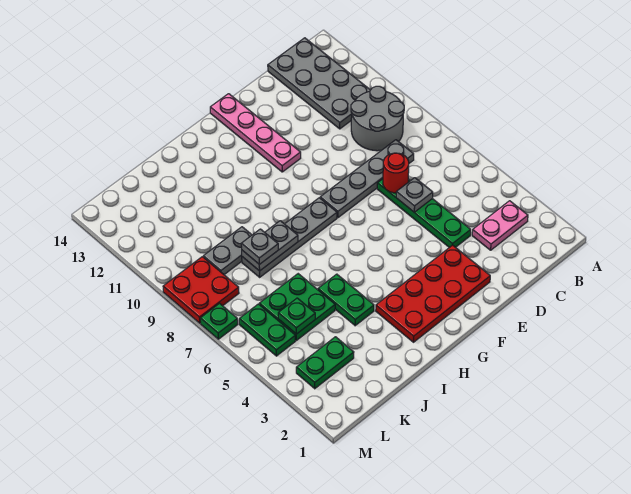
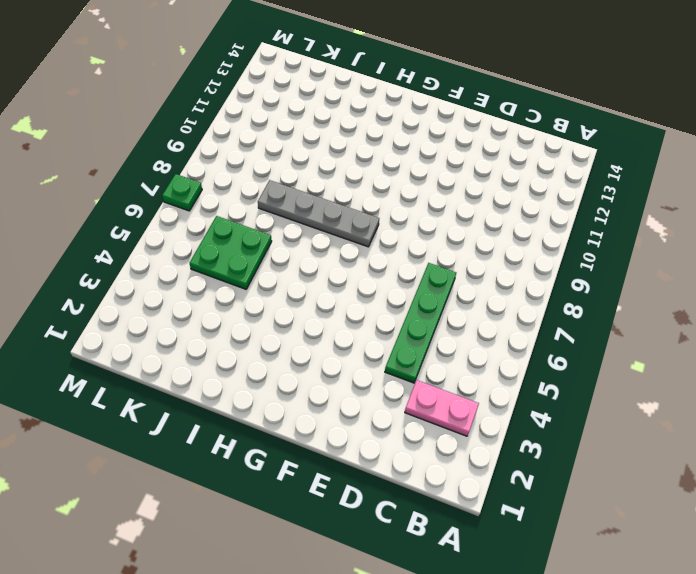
none -> grey round brick B9:C10 level 1
none -> grey plate B11:C14 level 1
none -> grey plate C8:F8 level 1

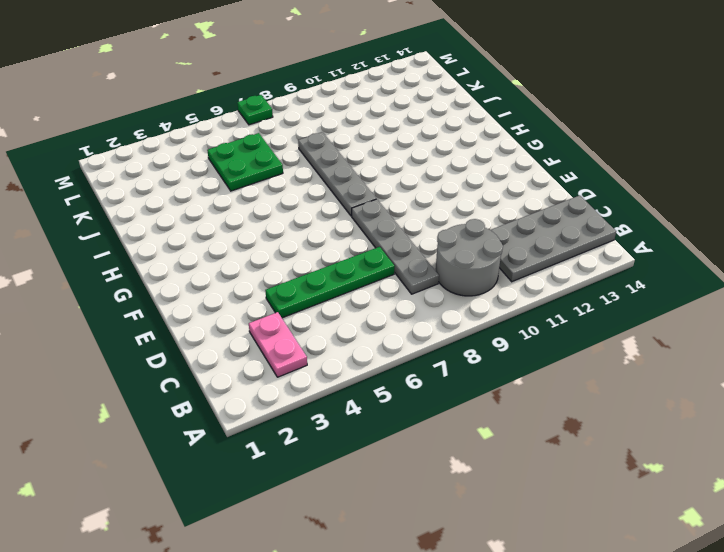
none -> red plate E2:H3 level 1
none -> pink plate F11:F14 level 1
none -> green plate I4:I5 level 1

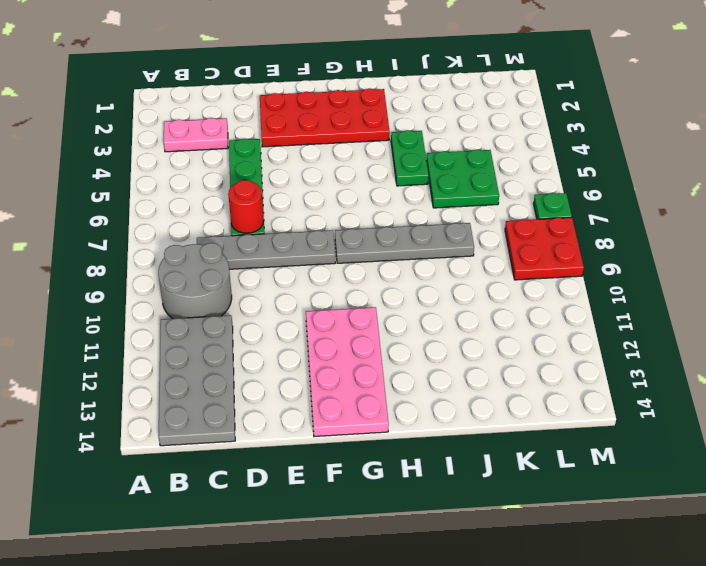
pink plate F11:G14 level 1 -> pink plate F11:F14 level 1
none -> grey plate J9:K9 level 1
none -> green plate K3:L3 level 1
none -> green plate L5:L6 level 1

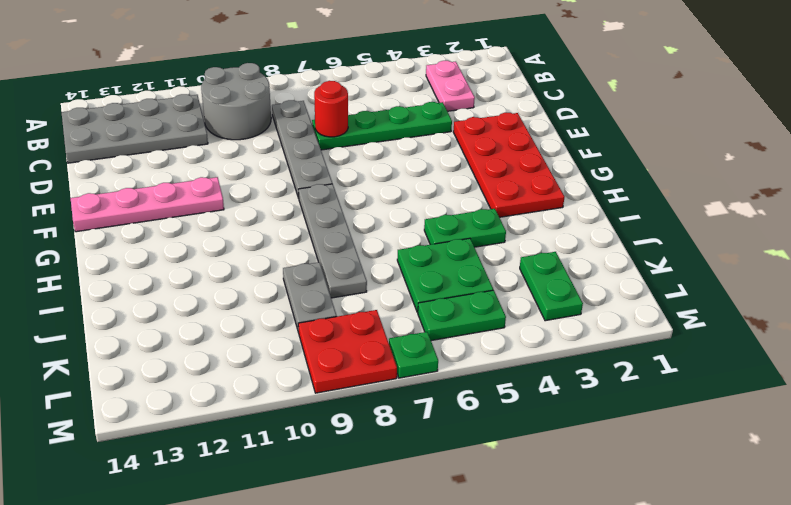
none -> grey plate D6 level 2
none -> grey plate I8:J8 level 2
none -> green plate K5 level 2

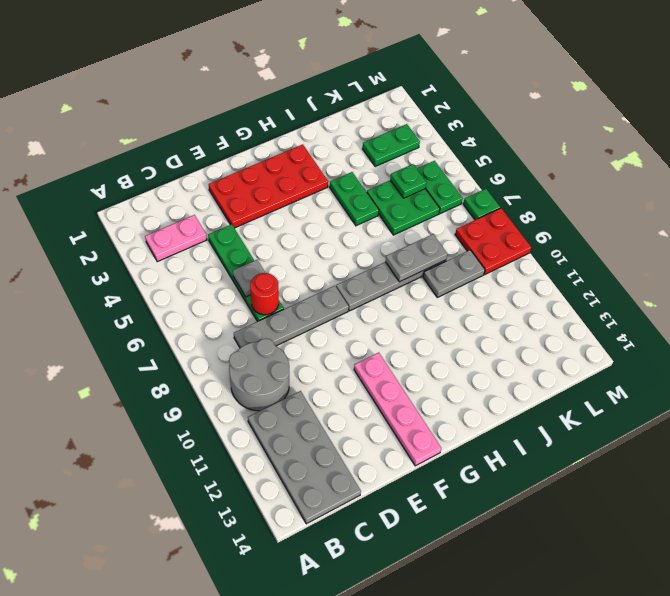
none -> grey plate J8 level 3

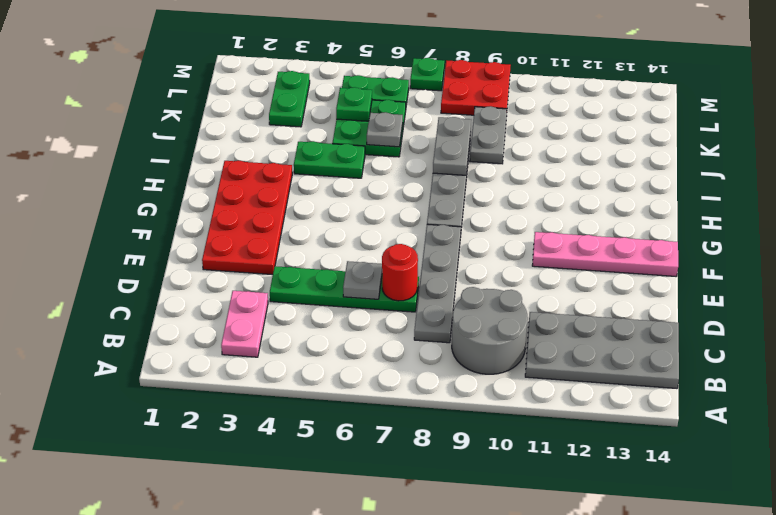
grey plate J6 level 2 -> grey plate J8 level 3

